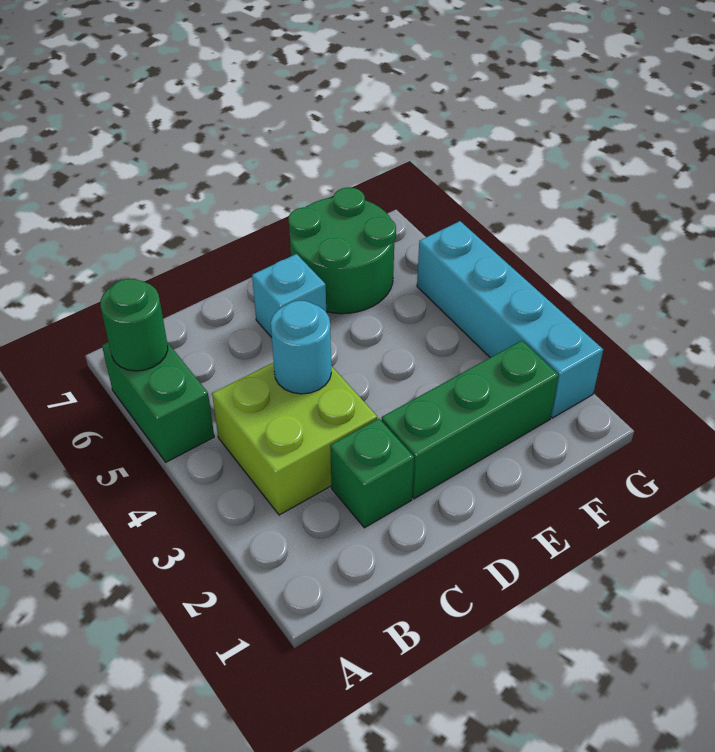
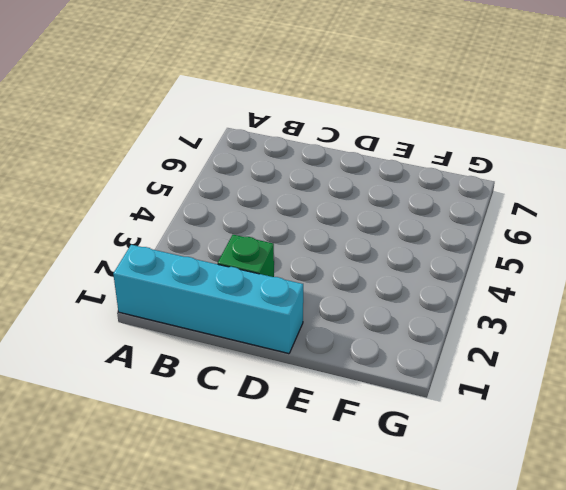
cyan brick A1:D1 level 1 -> cyan brick G2:G5 level 1
none -> green brick A5:A6 level 1
none -> lime brick B3:C4 level 1

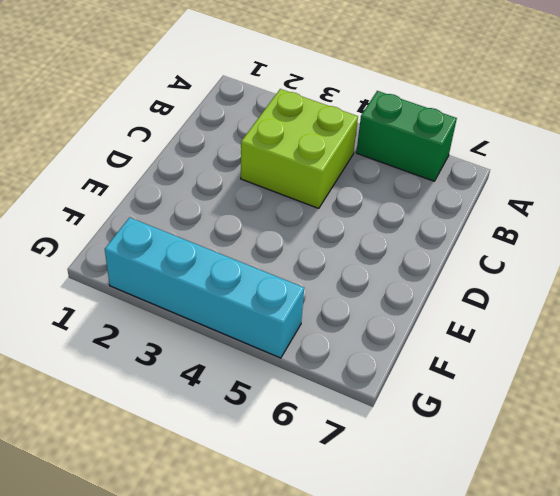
none -> green brick C2 level 1
none -> green brick D2:F2 level 1

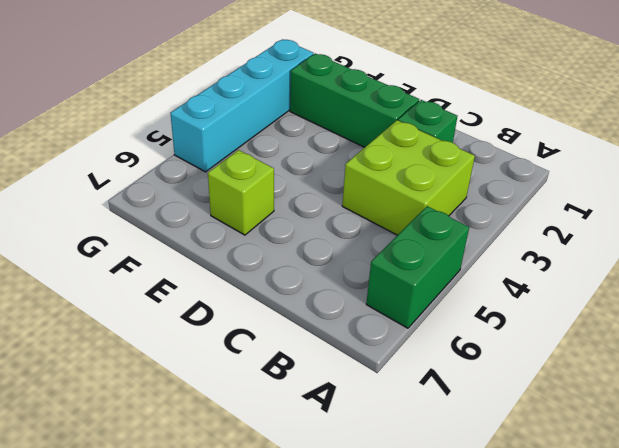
lime brick E6 level 1 -> green round brick E6:F7 level 1
none -> cyan brick D6 level 1
none -> green round brick A6 level 2

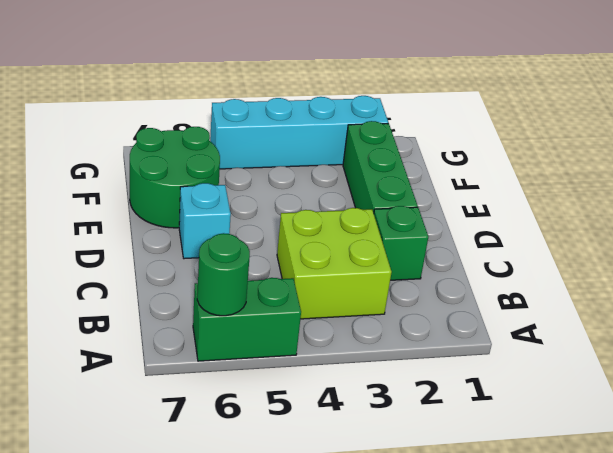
none -> cyan round brick C4 level 2

